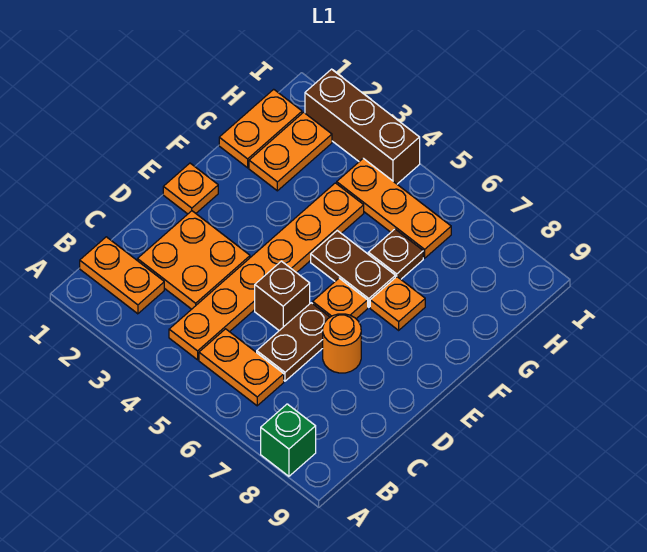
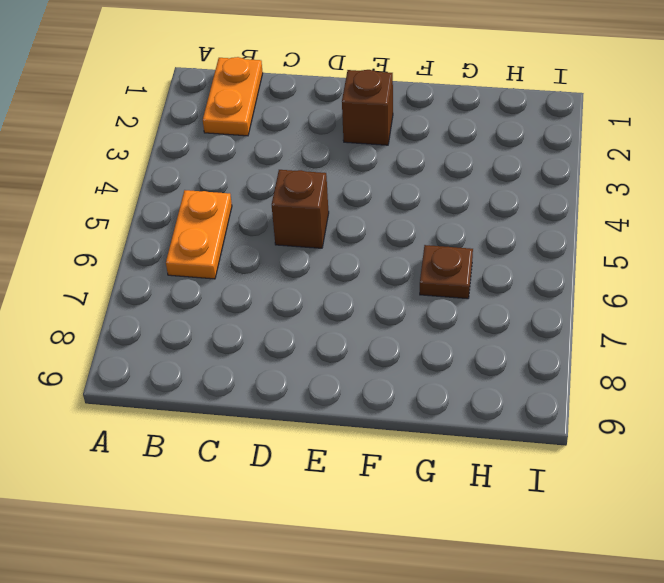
brown brick E2 level 1 -> none
none -> green brick A8 level 1
none -> orange plate B4:G4 level 1
none -> orange plate C2:D3 level 1

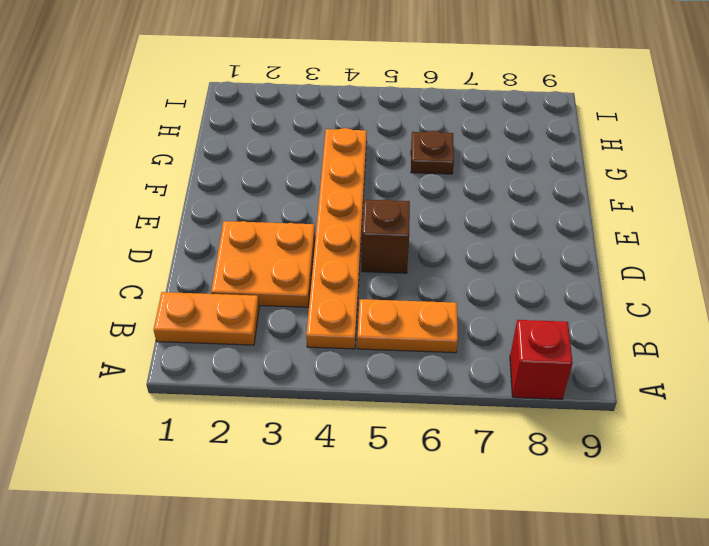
red brick A8 level 1 -> green brick A8 level 1
none -> brown plate C6:D6 level 1
none -> orange round brick D7 level 1
none -> orange plate E1 level 1

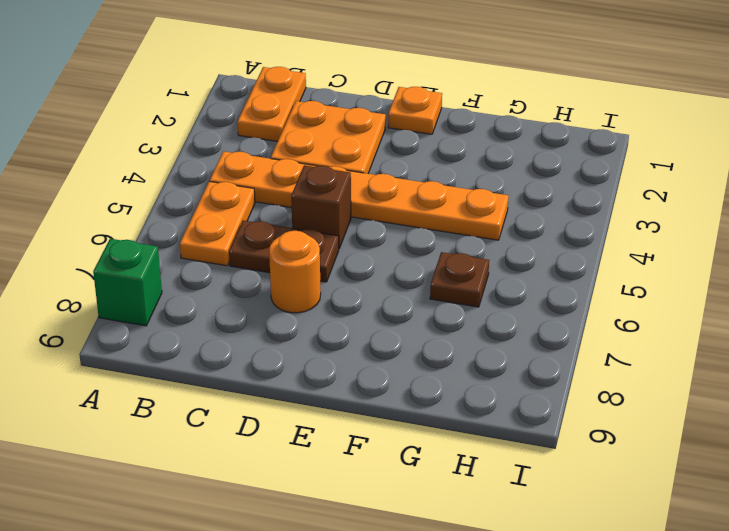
none -> orange plate E6 level 1
none -> brown plate F5:F6 level 1
none -> orange plate F7 level 1

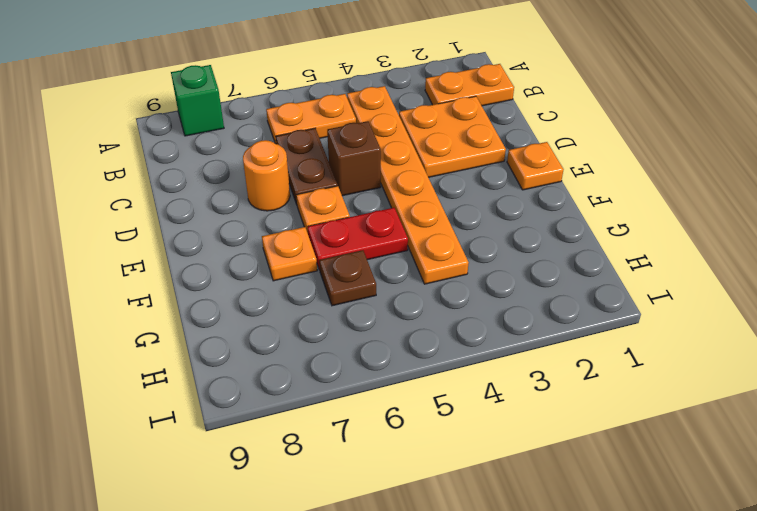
red plate F5:F6 level 1 -> brown plate F5:F6 level 1
none -> orange plate G1:H1 level 1
none -> orange plate G2:H2 level 1
none -> orange plate H4:H6 level 1

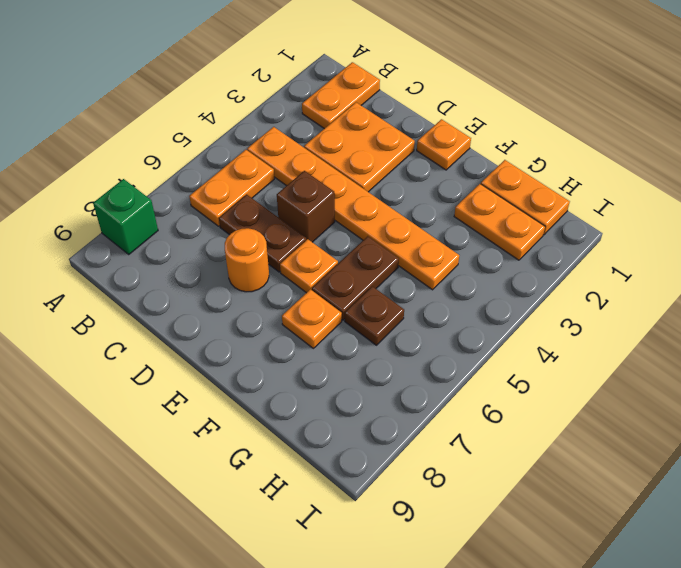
none -> orange plate H4:H6 level 1
none -> brown brick I2:I4 level 1

